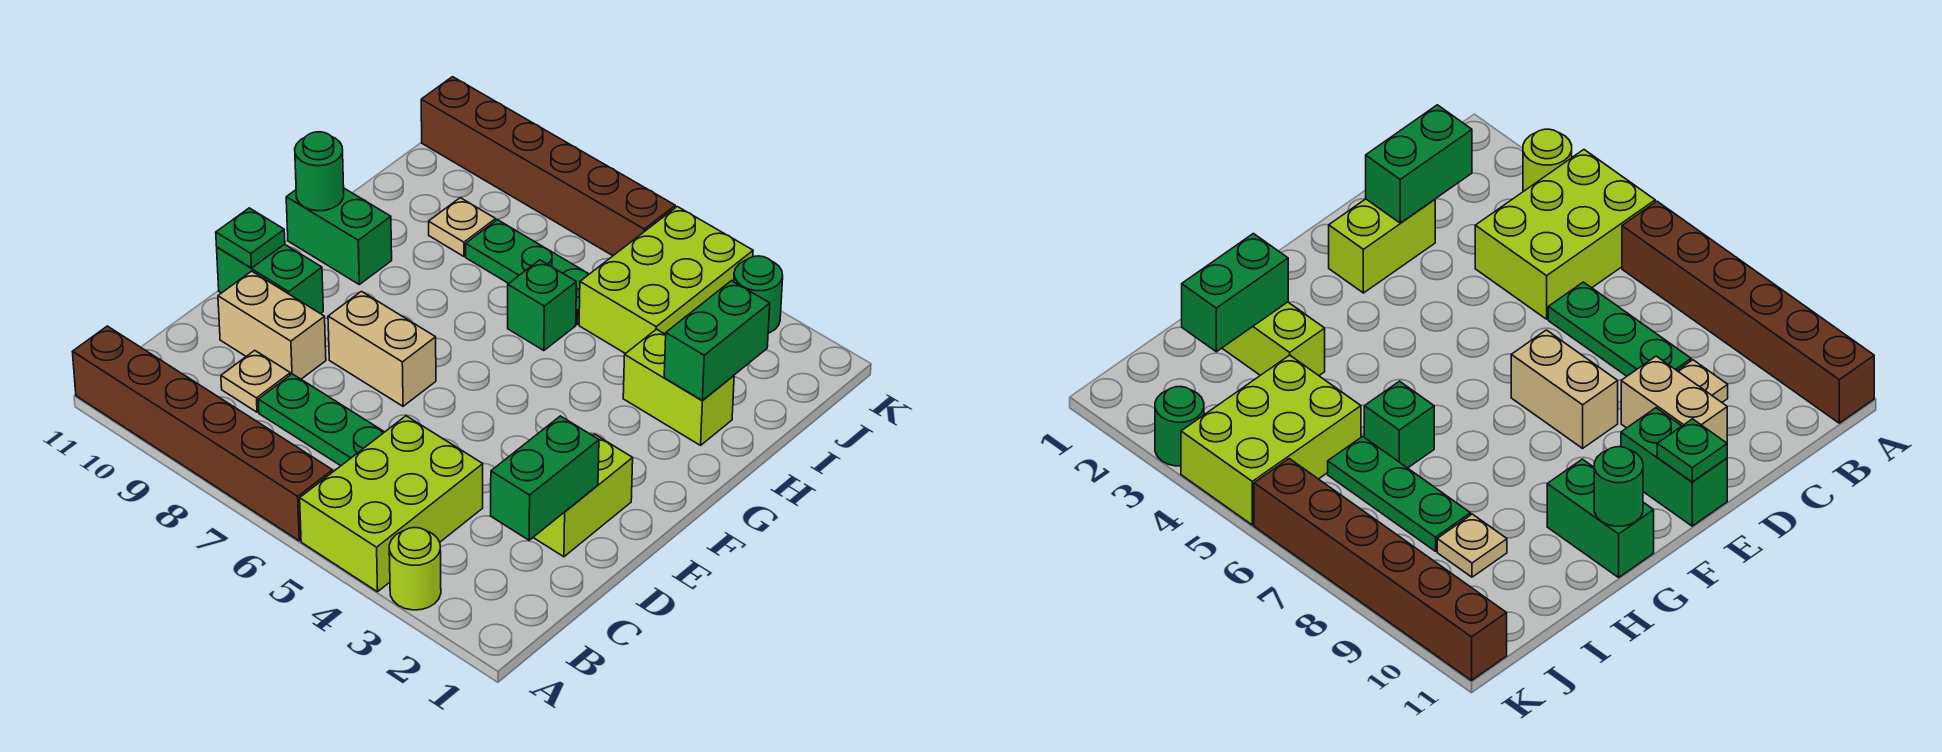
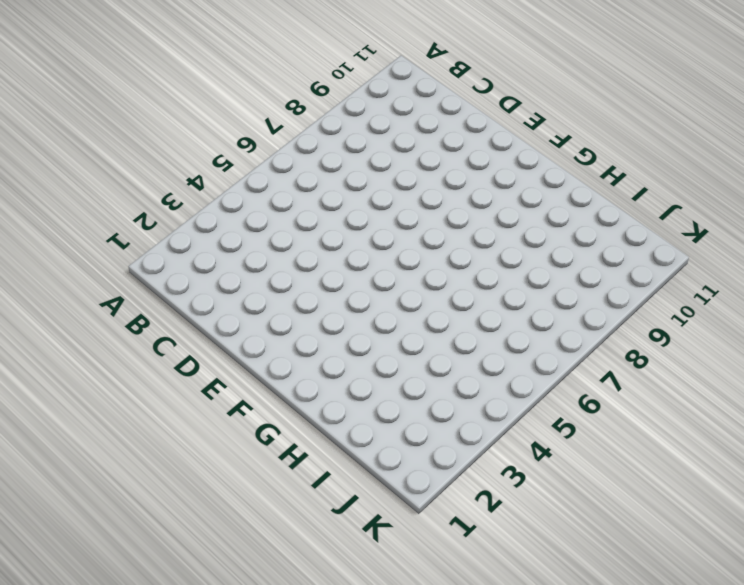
none -> lime round brick A3 level 1
none -> lime brick A4:C5 level 1
none -> brown brick A6:A11 level 1

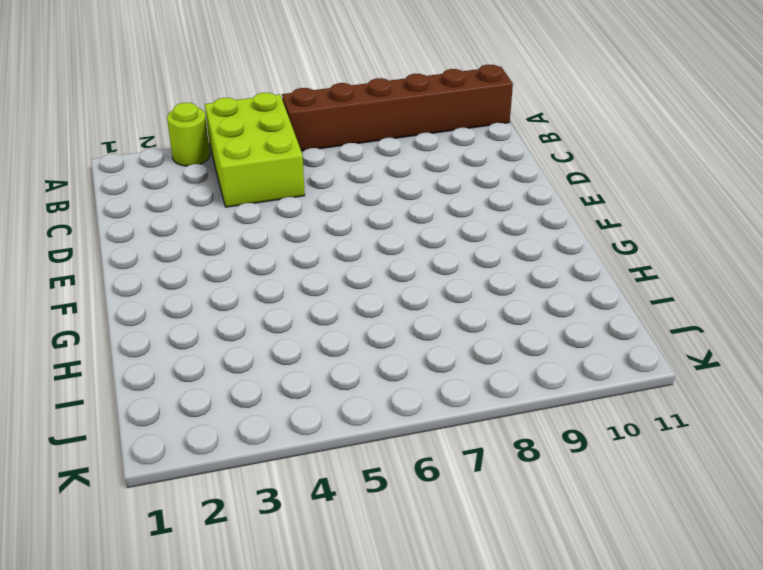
none -> green plate C6:C8 level 1
none -> tan plate C9 level 1
none -> lime brick D2:E2 level 1

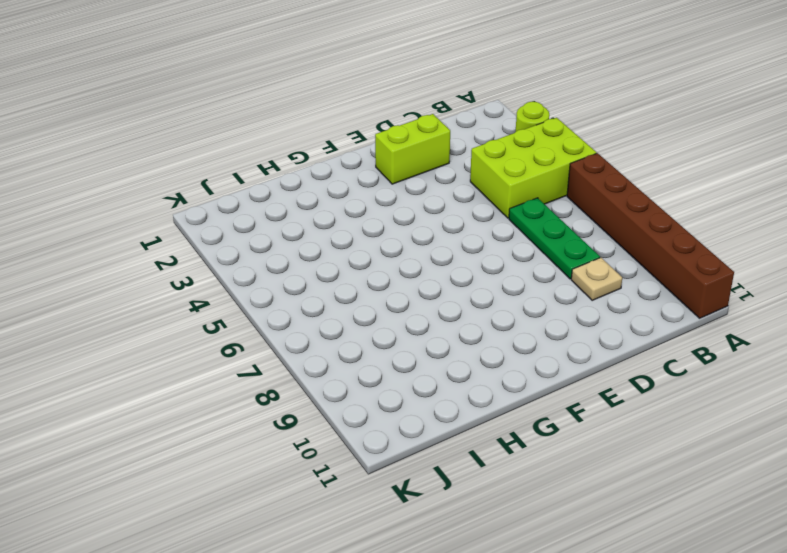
none -> tan brick D9:D10 level 1
none -> tan brick E7:E8 level 1
none -> green brick E10:E11 level 1

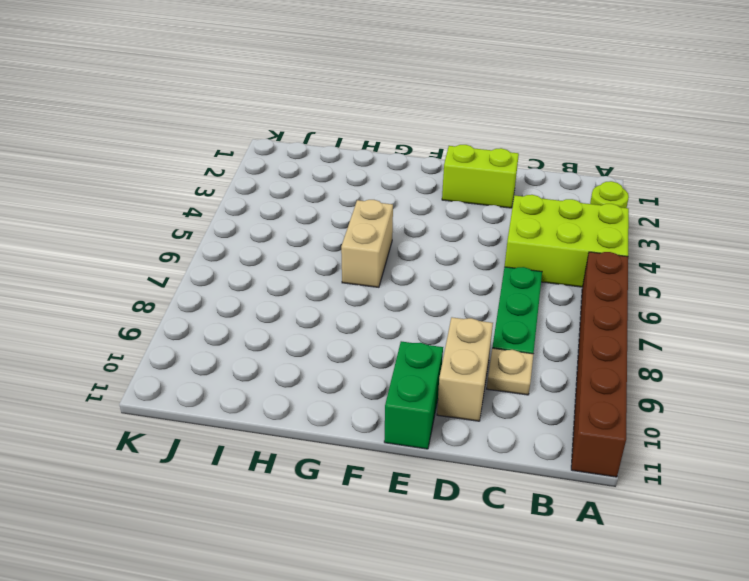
tan brick G5:G6 level 1 -> tan brick E7:E8 level 1
none -> green brick G10:G11 level 1
none -> lime brick H2:H3 level 1
none -> green brick H6 level 1

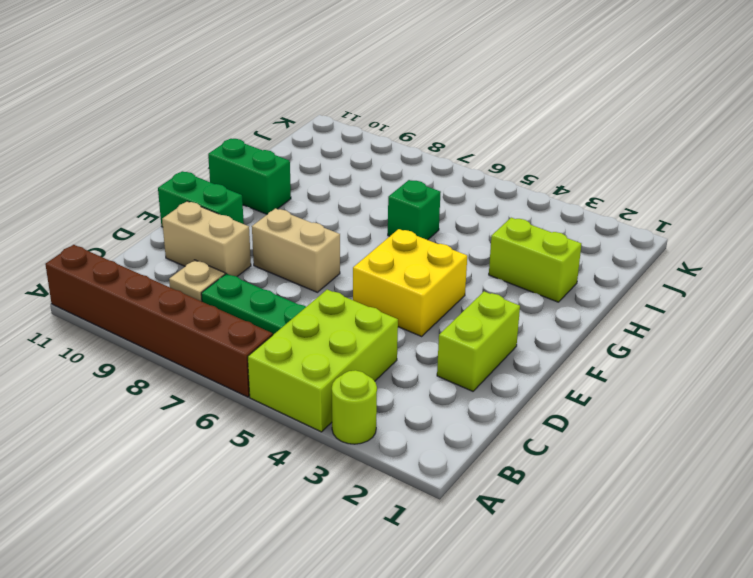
yellow brick E4:F5 level 1 -> none
none -> lime brick I4:K5 level 1
none -> green plate I6:I8 level 1
none -> tan plate I9 level 1

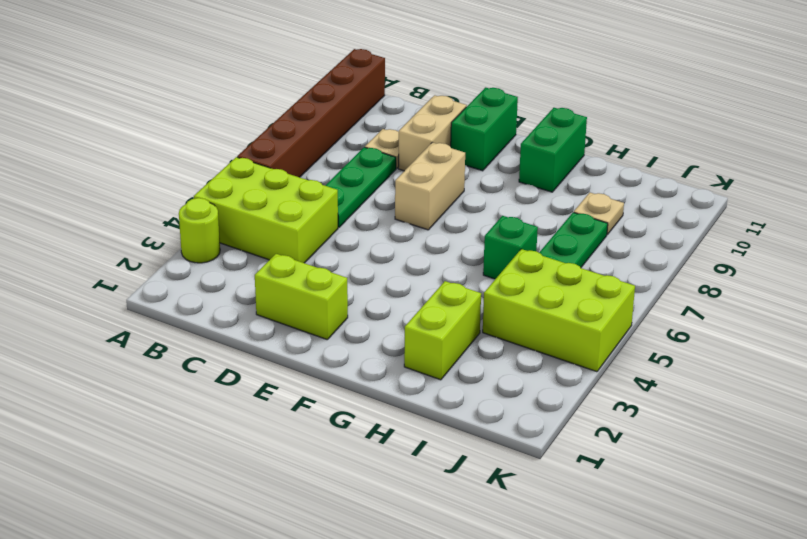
none -> green round brick K3 level 1
none -> brown brick K6:K11 level 1
none -> green brick C2:D2 level 2

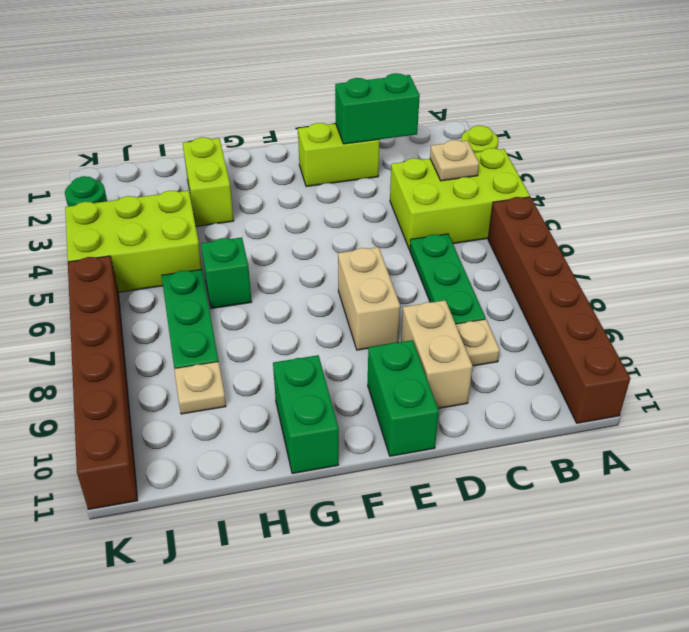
tan plate B4 level 2 -> none
none -> green plate E11 level 2
none -> green round brick G11 level 2
none -> green brick H2:I2 level 2

